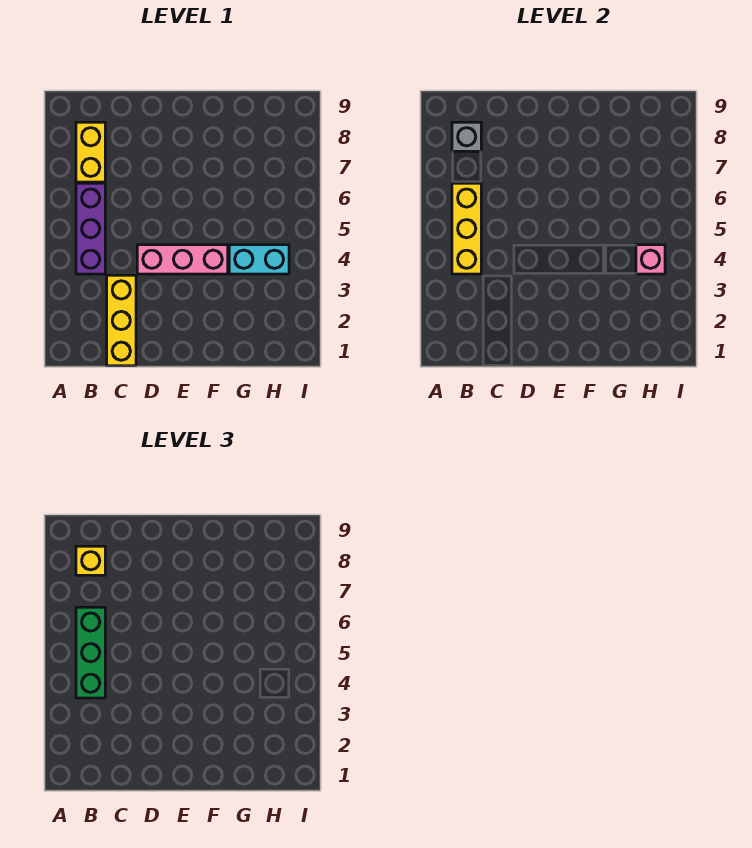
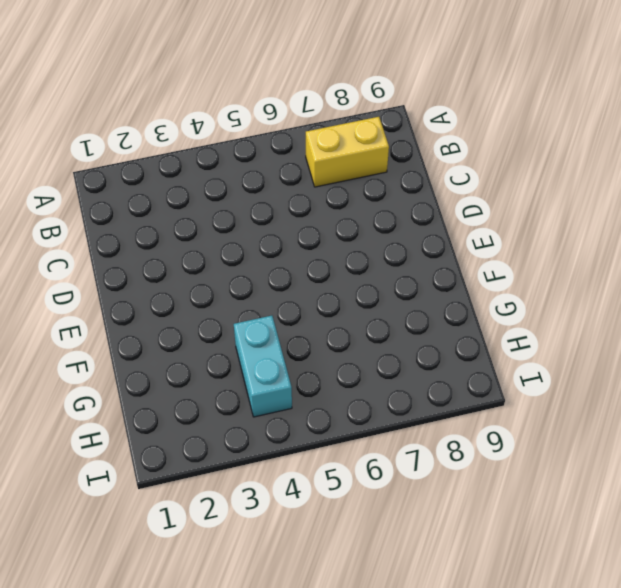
none -> purple brick B4:B6 level 1
none -> yellow brick C1:C3 level 1

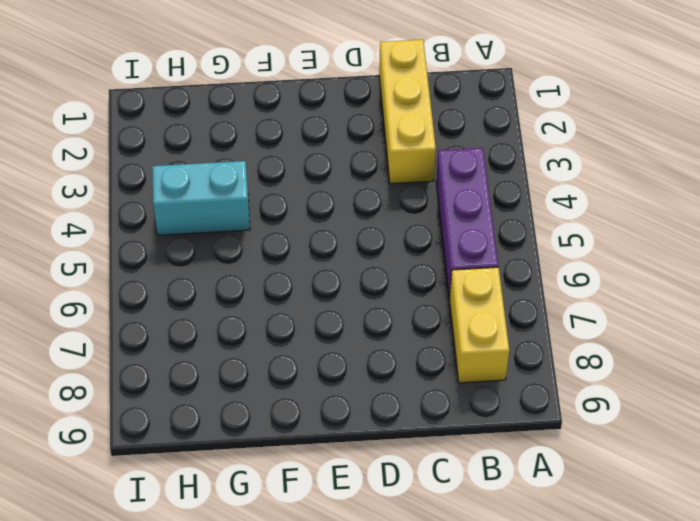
none -> pink brick D4:F4 level 1
none -> yellow brick B4:B6 level 2

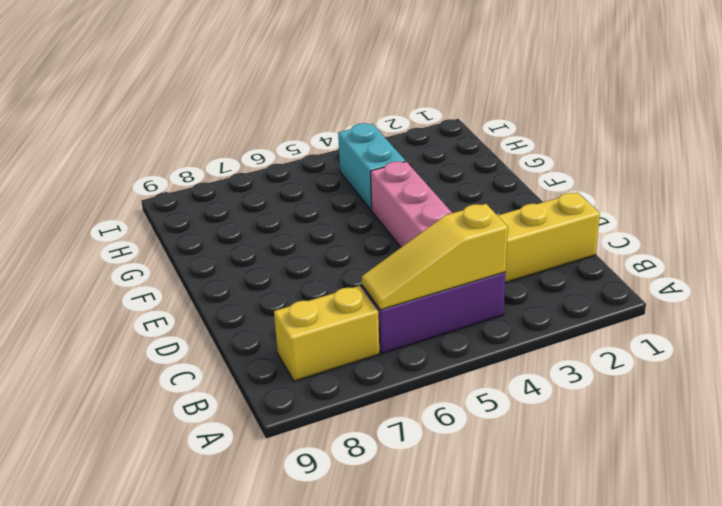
yellow slope B4:B6 level 2 top 4 -> yellow brick B4:B6 level 2
none -> grey brick B8 level 2
none -> pink brick H4 level 2

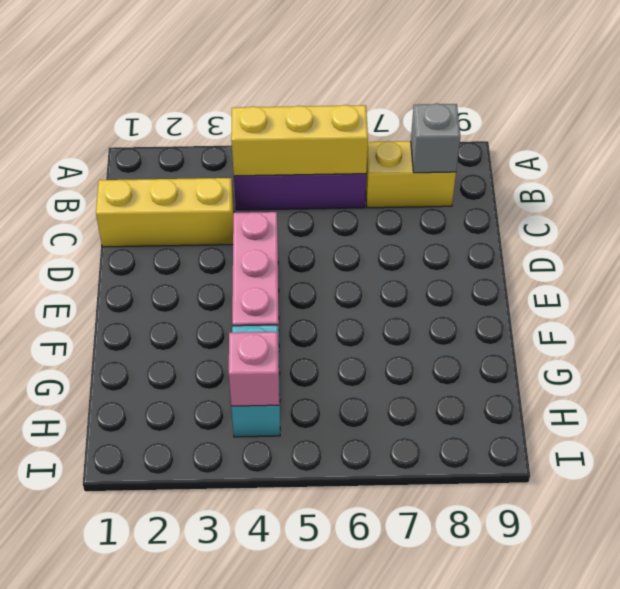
none -> green brick B4:B6 level 3
none -> yellow brick B8 level 3

